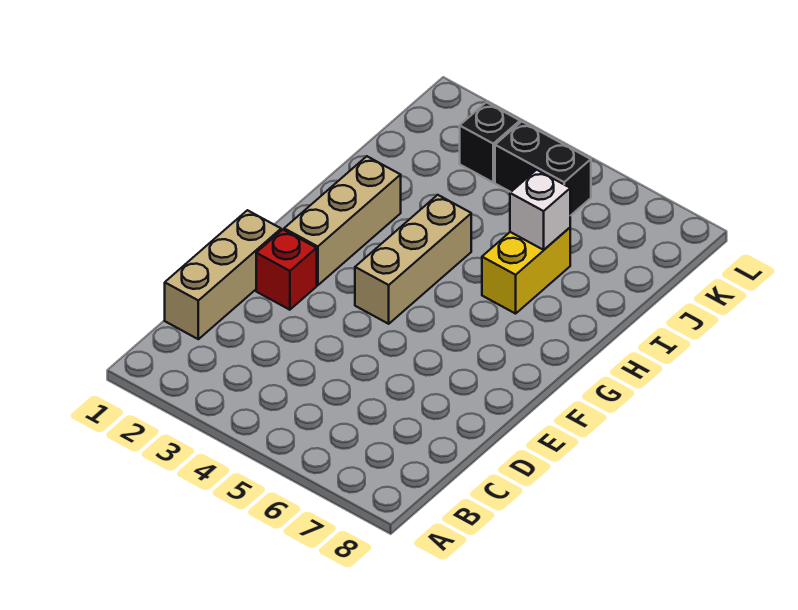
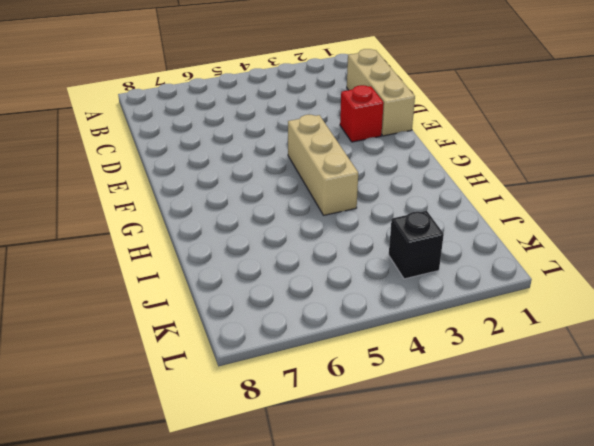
none -> tan brick F2:H2 level 1
none -> yellow brick H6:I6 level 1

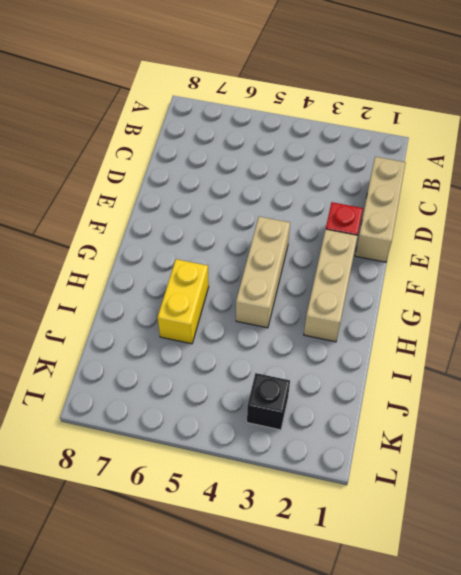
none -> black brick K4:K5 level 1
none -> white brick I6 level 2

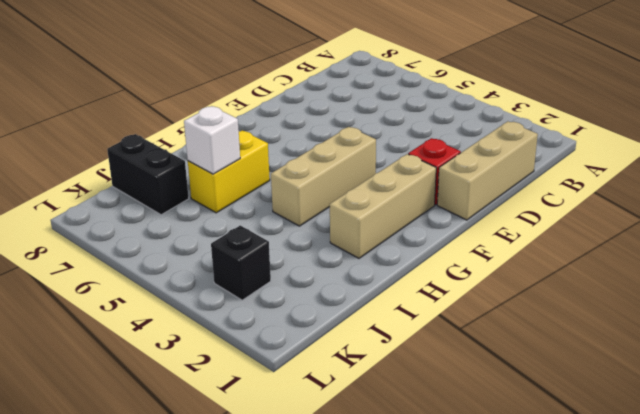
black brick J7:J8 level 1 -> black brick K4:K5 level 1

